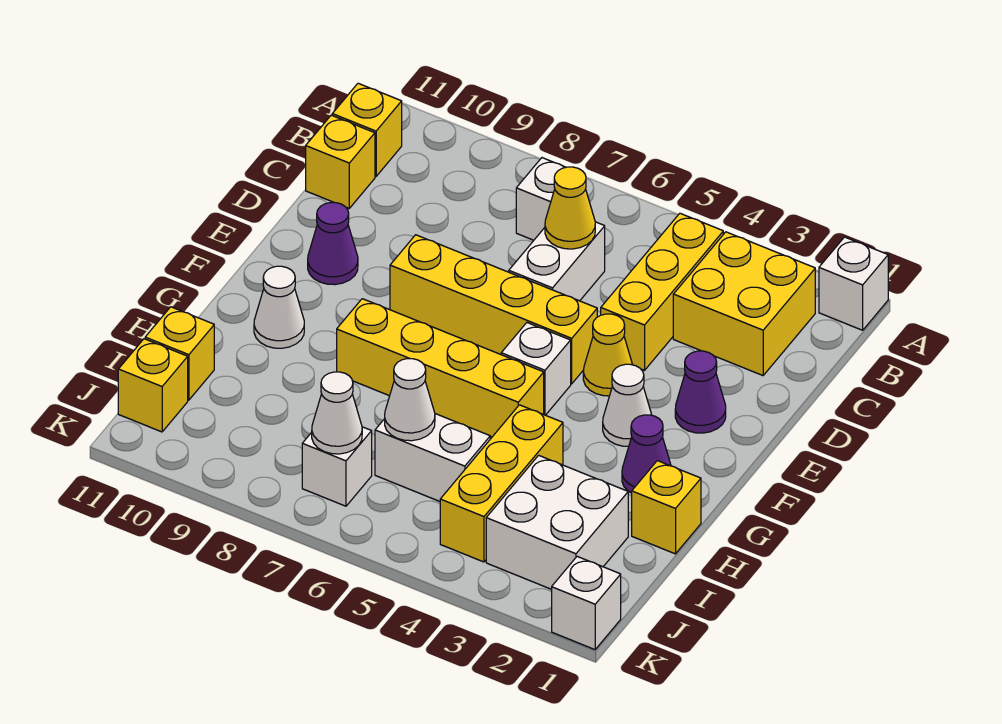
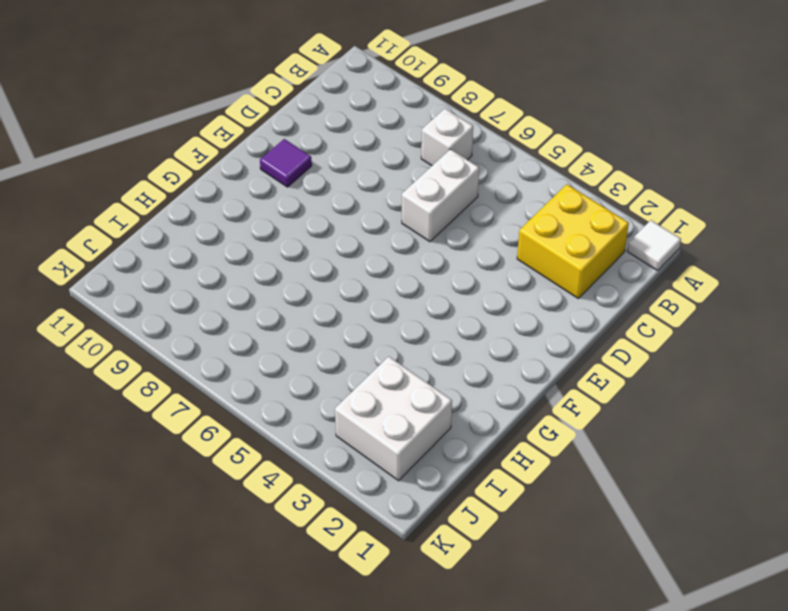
white tile A1 level 1 -> white brick A1 level 1
purple tile E10 level 1 -> purple cone E10 level 1
none -> yellow brick B4:D4 level 1
none -> yellow brick B11 level 1
none -> yellow brick C11 level 1

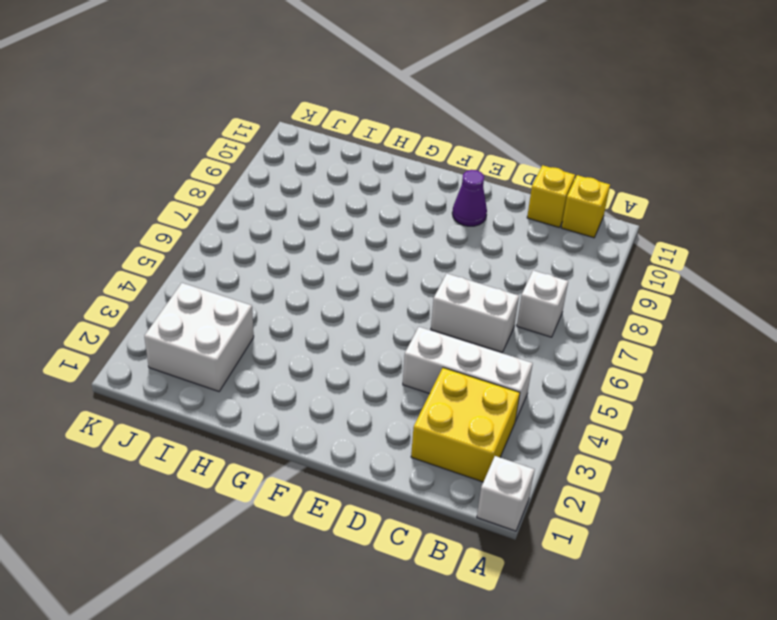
white brick B4:D4 level 1 -> yellow brick B4:D4 level 1
none -> purple cone E2 level 1
none -> yellow cone E4 level 1
none -> yellow brick E5:E8 level 1

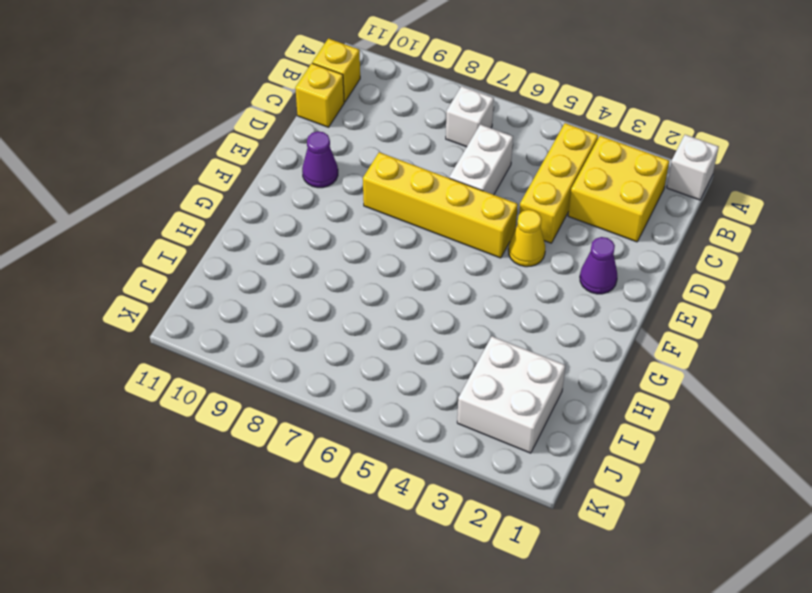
none -> white cone F3 level 1
none -> white brick F5 level 1
none -> purple cone G2 level 1

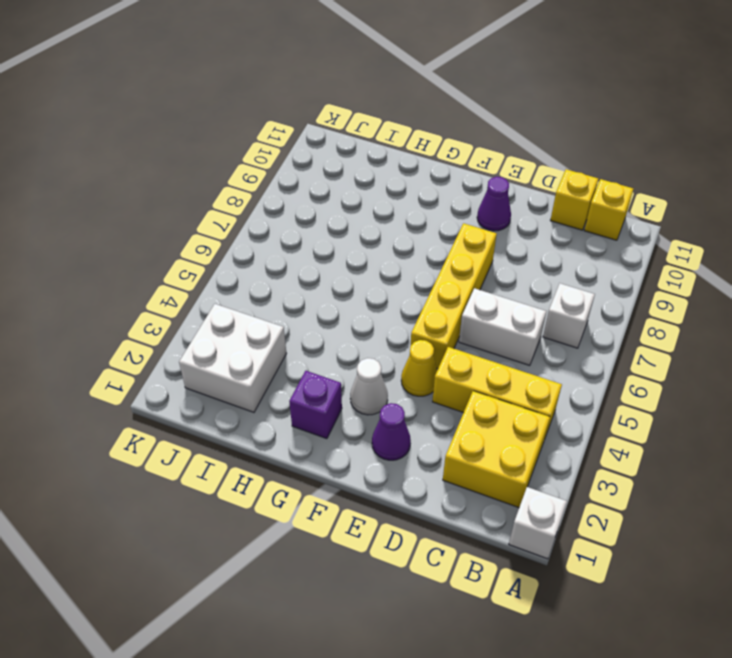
purple brick G2 level 1 -> purple cone G2 level 1
none -> white brick F5 level 1
none -> yellow brick G5:G8 level 1
none -> white cone G10 level 1

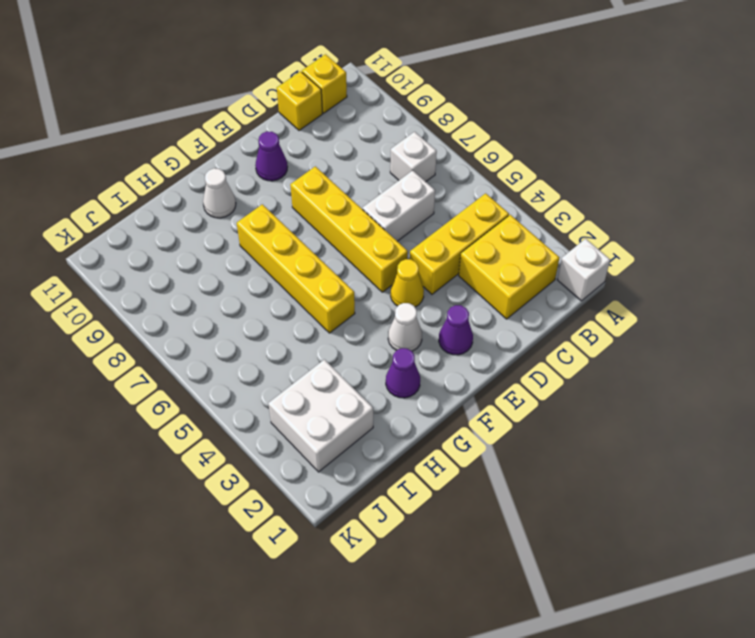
none -> white brick F5 level 1
none -> yellow brick H1 level 1
none -> yellow brick H4:J4 level 1

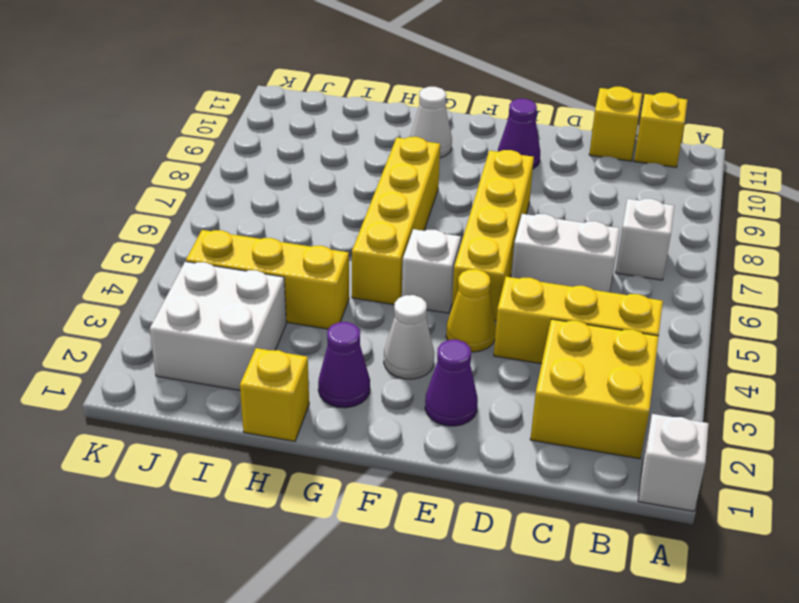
none -> white brick I5:I6 level 1
none -> yellow brick I11 level 1
none -> white brick J7 level 1

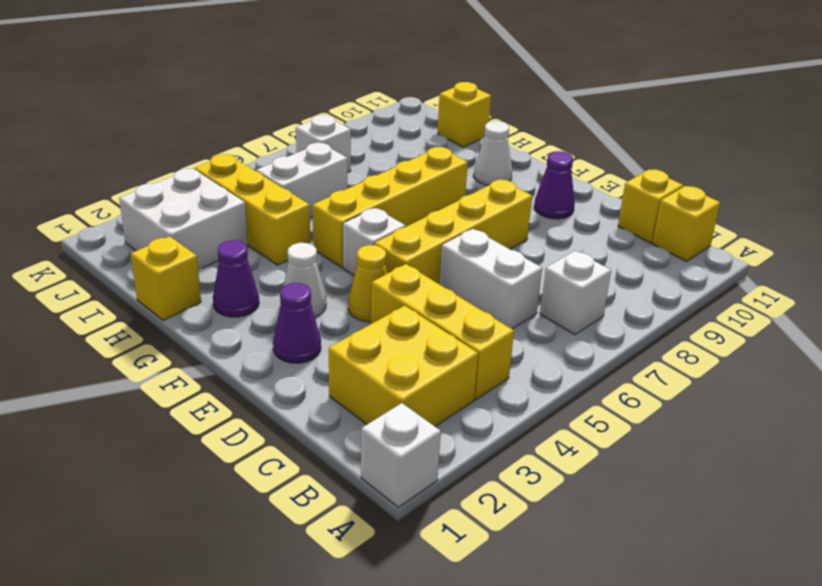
none -> yellow brick J11 level 1
none -> white brick K1 level 1
none -> yellow cone C6 level 2

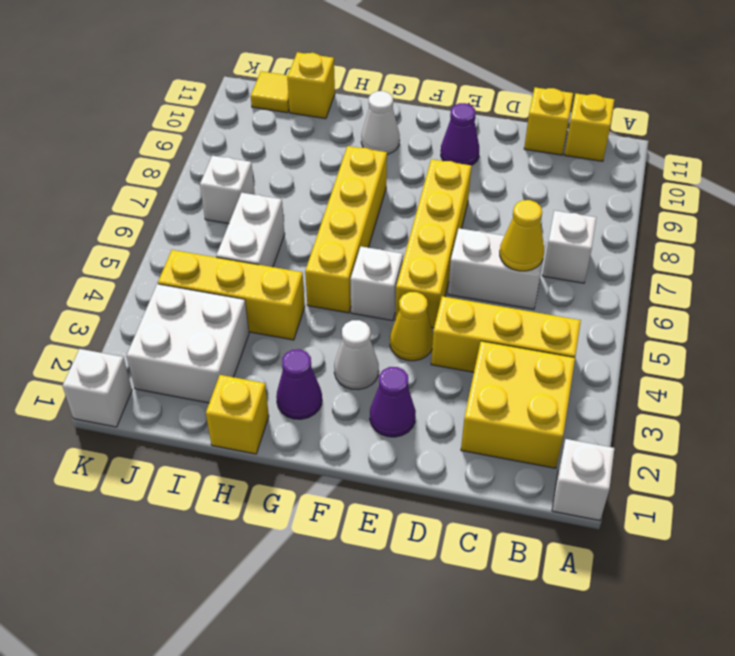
yellow tile J11 level 1 -> yellow brick J11 level 1
none -> white cone I6 level 2
none -> white cone J7 level 2

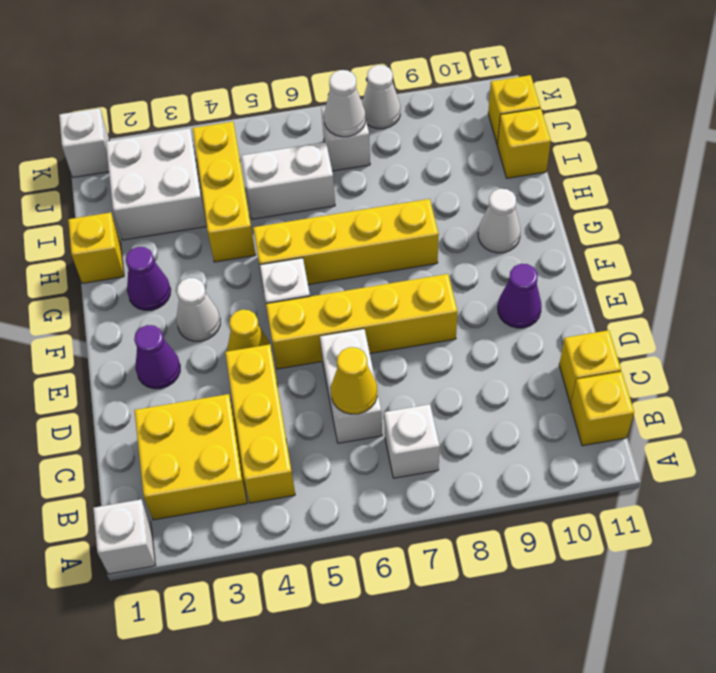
white cone K8 level 1 -> white cone I6 level 2

